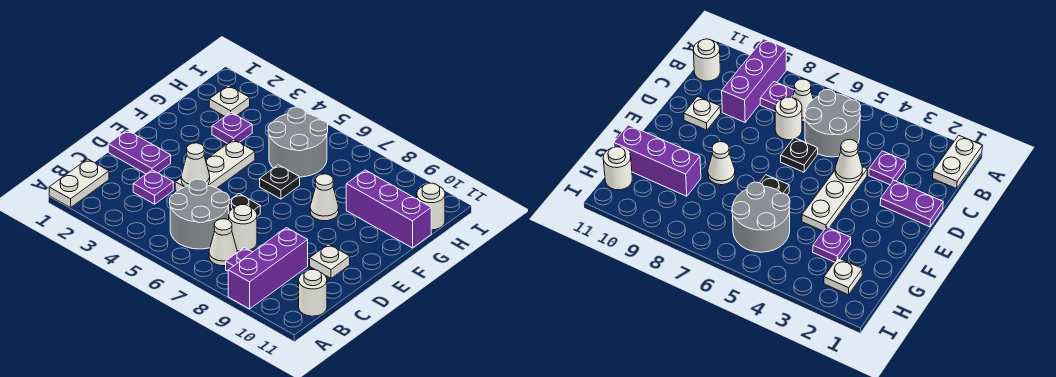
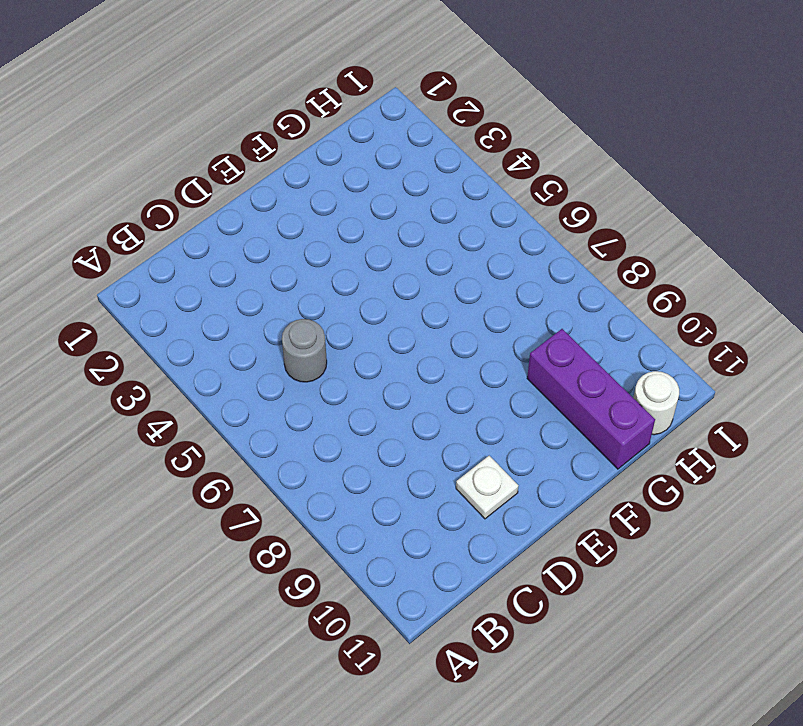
grey round brick C5 level 1 -> grey round brick B5:C6 level 1
none -> white plate A1:B1 level 1
none -> purple brick A9:C9 level 1
none -> white cone B7 level 1

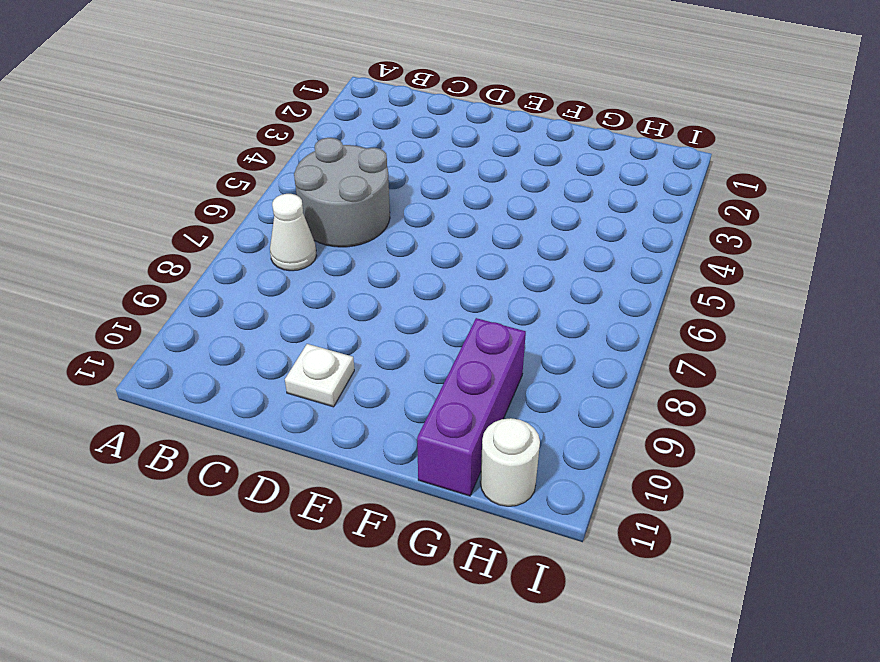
none -> white plate A1:B1 level 1
none -> purple brick A9:C9 level 1
none -> purple plate B8 level 1

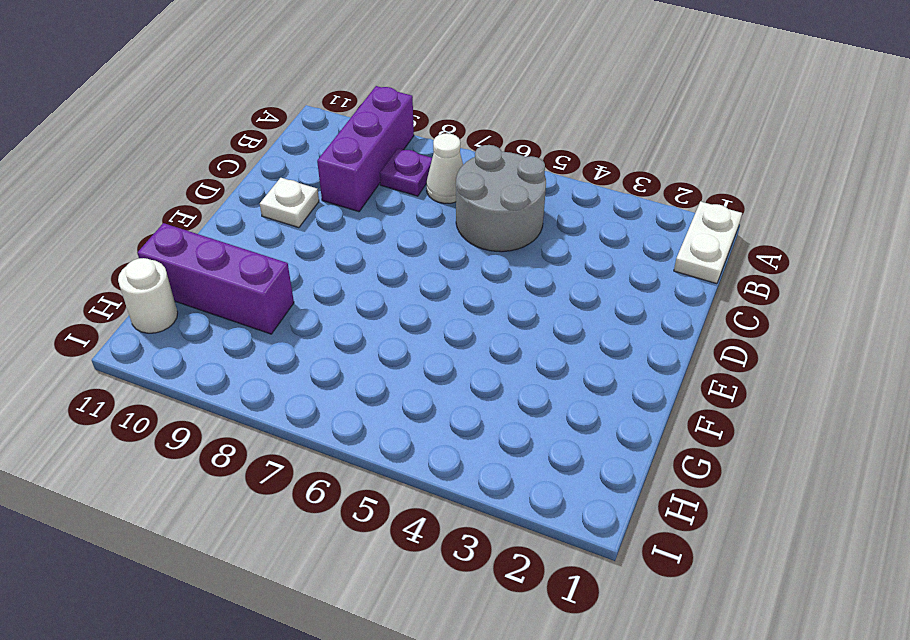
none -> white round brick B11 level 1
none -> purple plate C3 level 1
none -> white round brick C7 level 1

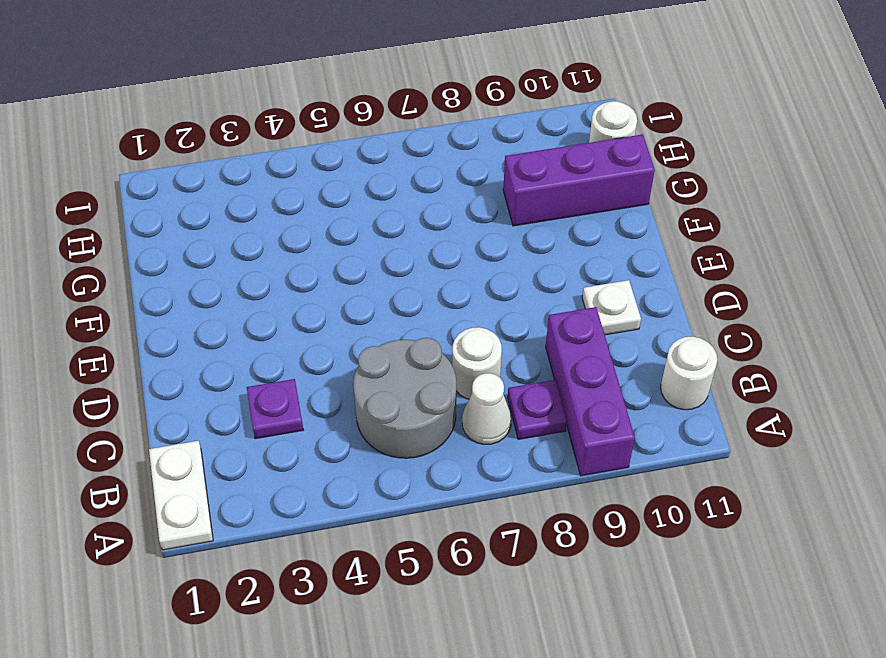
none -> purple plate D1:D2 level 1
none -> white plate D4:F4 level 1
none -> black plate D6 level 1

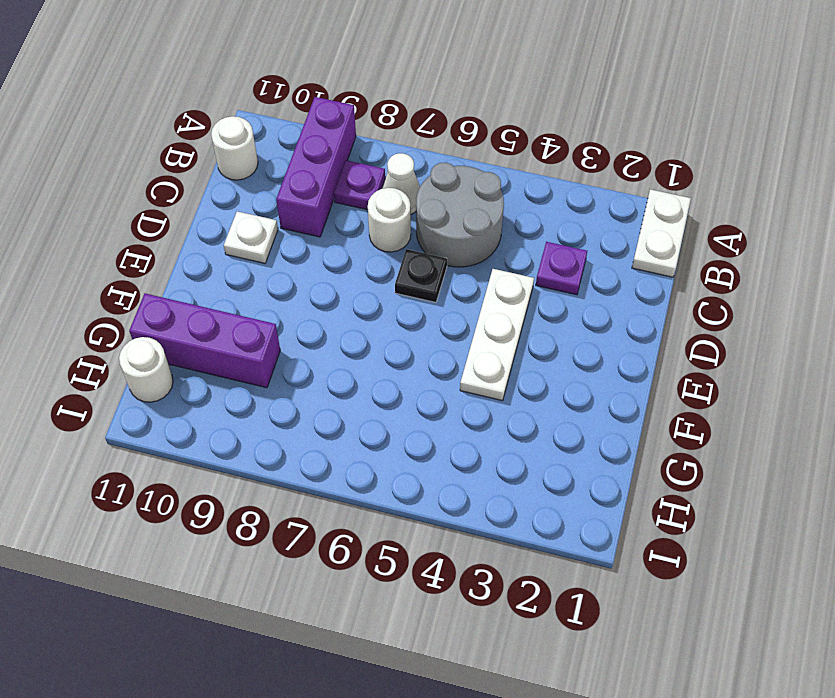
none -> purple plate D1:D2 level 1
none -> black plate F6 level 1
none -> white cone F8 level 1

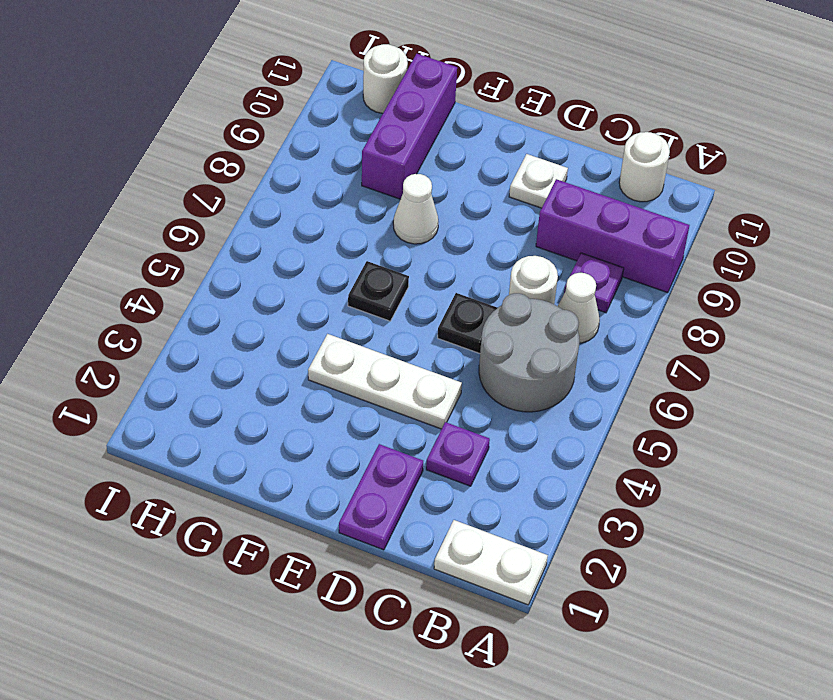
none -> purple plate G3 level 1
none -> grey round brick G5:H6 level 1
none -> white plate H2 level 1

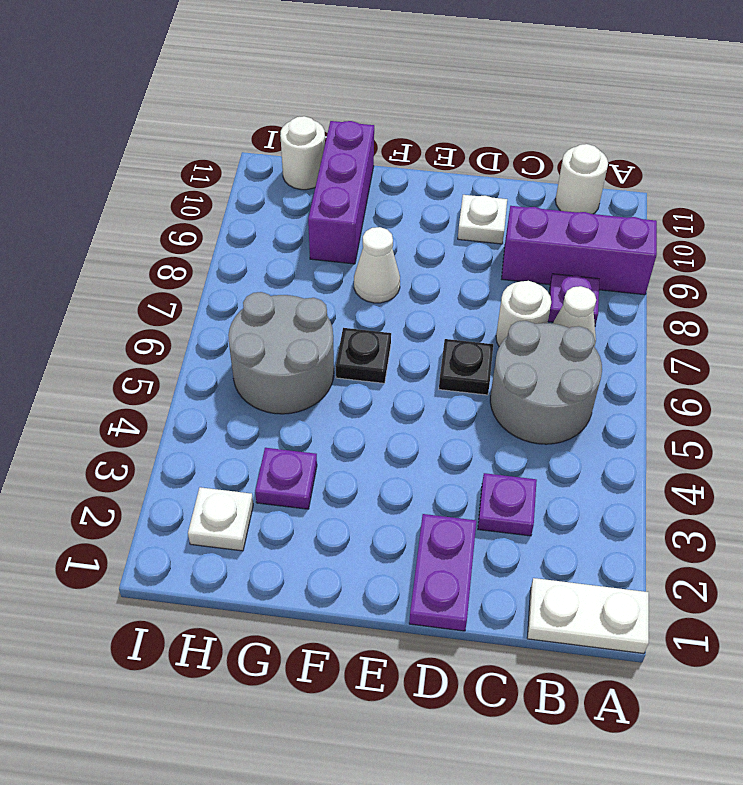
none -> white plate D4:F4 level 1
none -> white cone D4 level 2

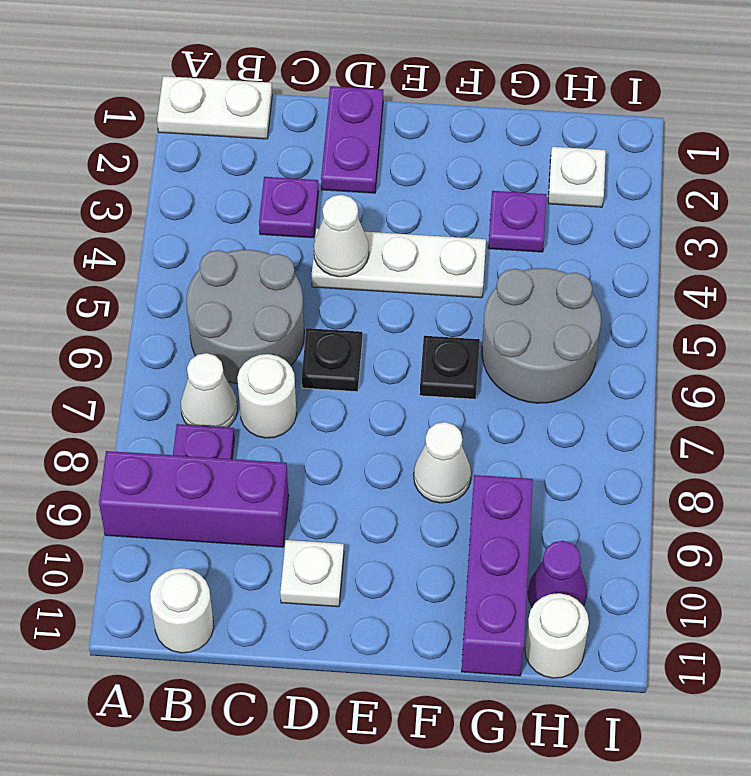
purple cone H10 level 1 -> none

